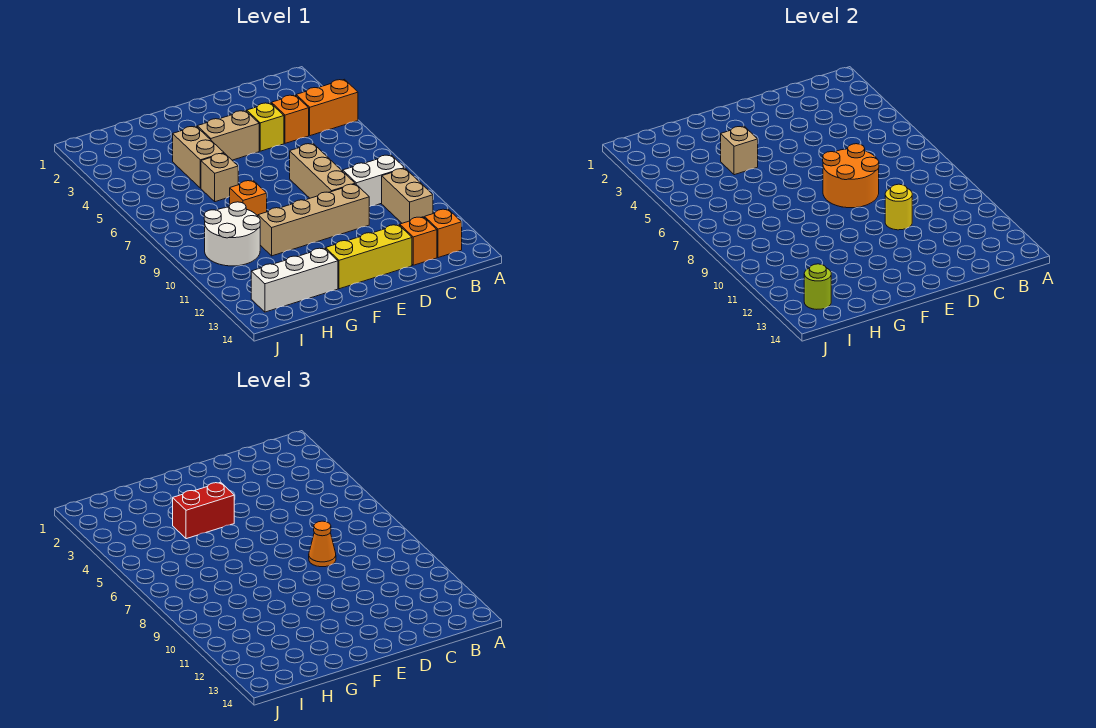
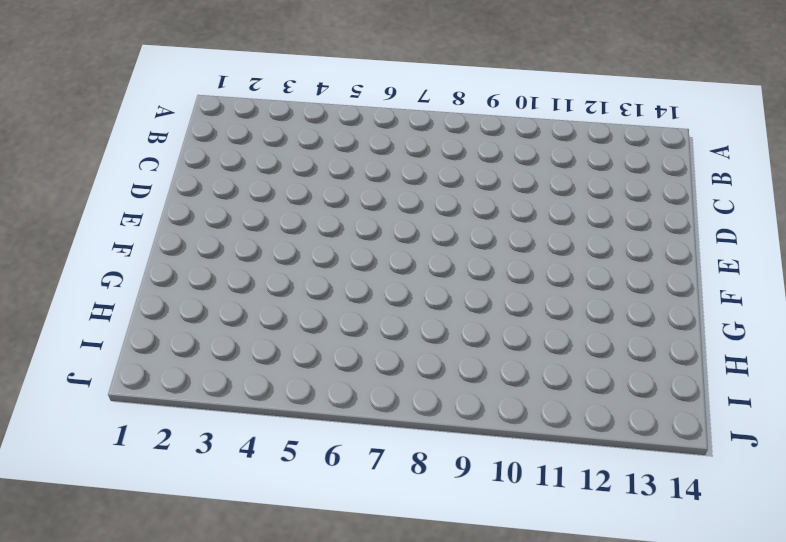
none -> orange brick A4:B4 level 1
none -> white brick B9:C9 level 1
none -> tan brick B10:B11 level 1

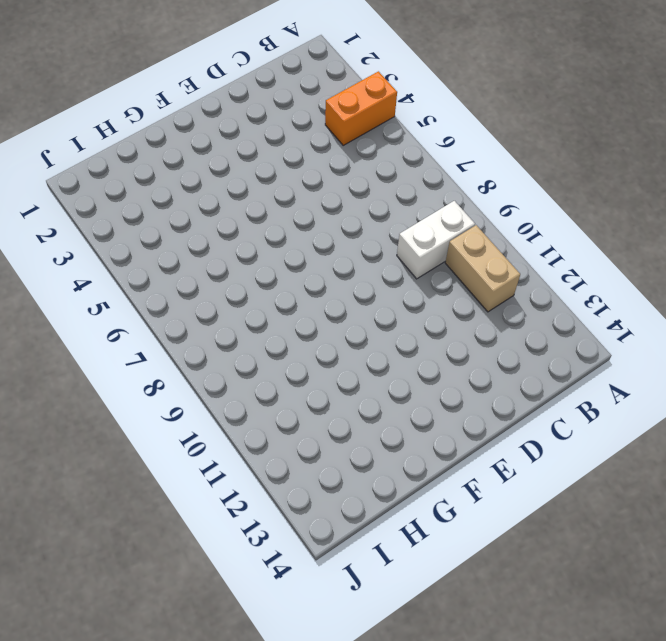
none -> orange brick B13 level 1
none -> orange brick C4 level 1
none -> orange brick C13 level 1

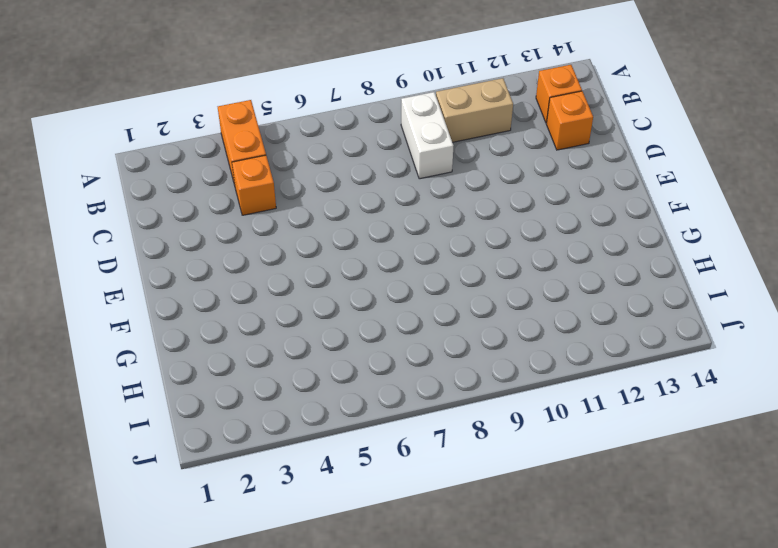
none -> yellow brick D4 level 1
none -> tan brick D7:D9 level 1
none -> tan brick D10:G10 level 1

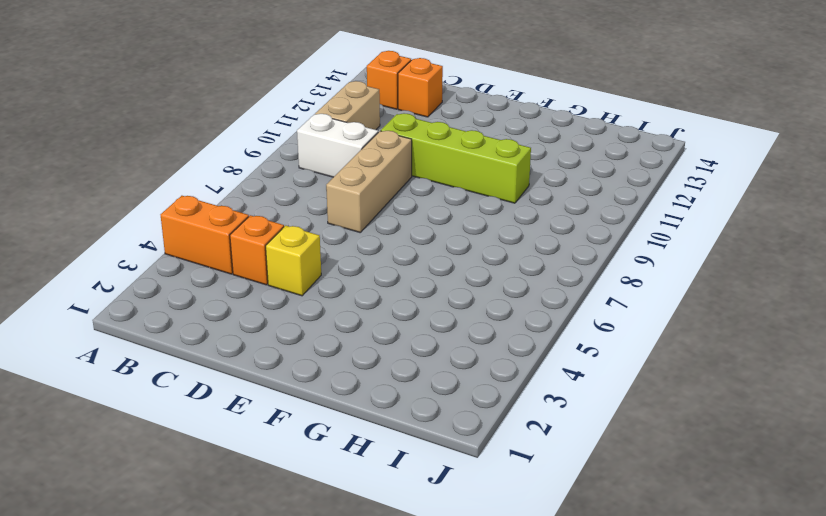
lime brick D10:G10 level 1 -> tan brick D10:G10 level 1
none -> yellow brick D13:F13 level 1
none -> tan brick E4:F4 level 1
none -> tan brick G4:G5 level 1

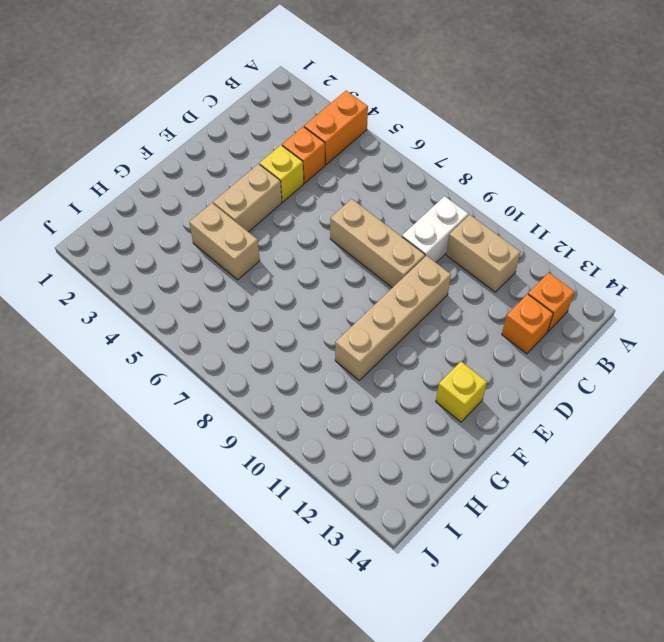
yellow brick F13 level 1 -> yellow brick D13:F13 level 1
none -> tan brick G6 level 1
none -> orange brick G8 level 1
none -> white brick G13:I13 level 1

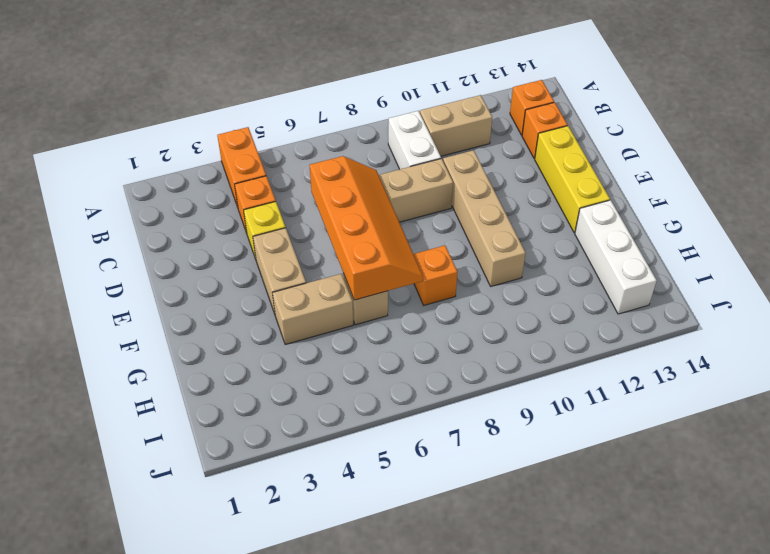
orange slope D6:G7 level 2 top 6 -> orange round brick D7:E8 level 2
none -> white round brick H9:I10 level 1
none -> yellow round brick D10 level 2
none -> tan brick G4 level 2

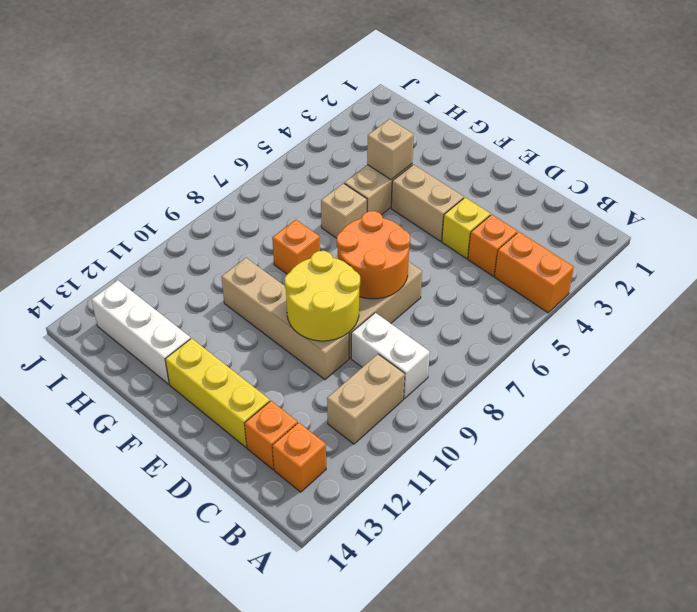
yellow round brick D9:E10 level 2 -> yellow round brick D10 level 2
none -> white round brick H9:I10 level 1
none -> lime round brick I13 level 2
none -> orange cone D8 level 3

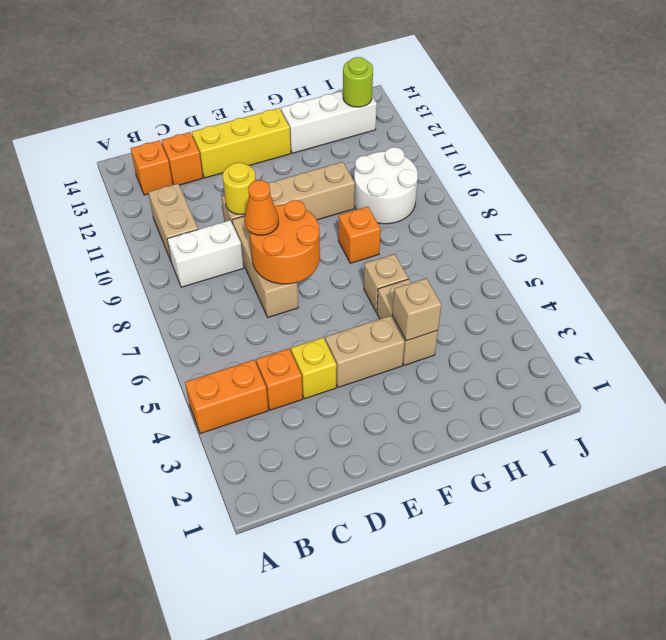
none -> red brick F4:G4 level 3

